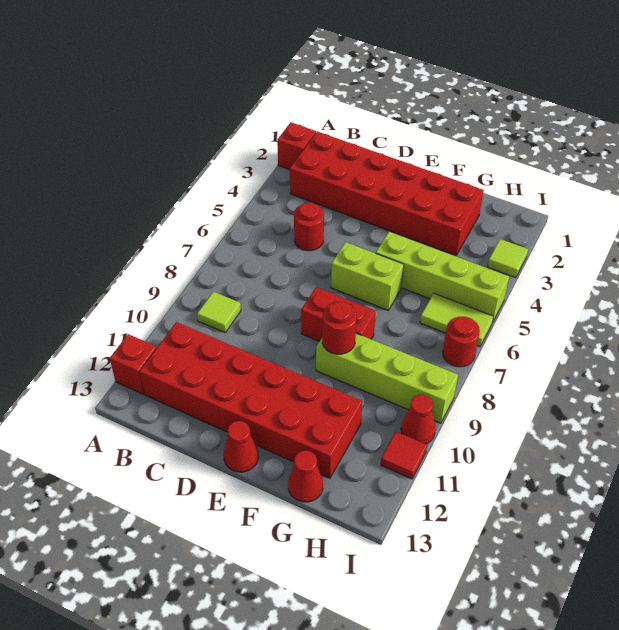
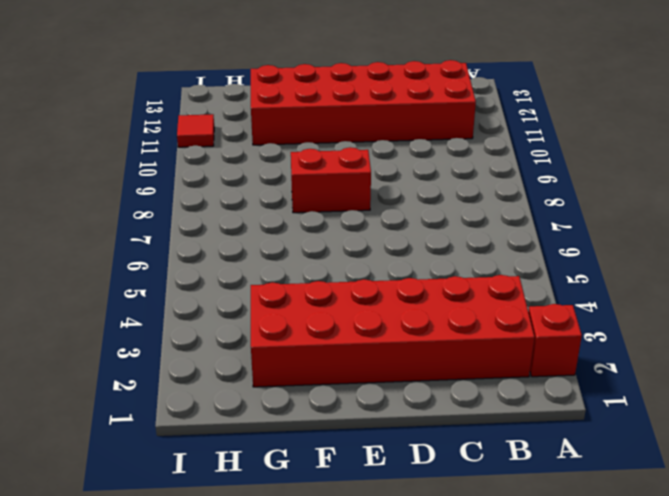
none -> red brick A12 level 1
none -> lime tile B9 level 1
none -> red round brick C5 level 1

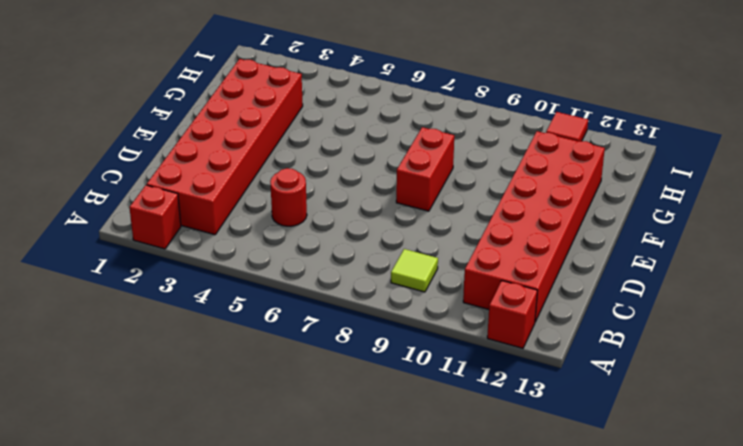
none -> lime brick E6:F6 level 1
none -> red cone E13 level 1
none -> lime brick F5:I5 level 1

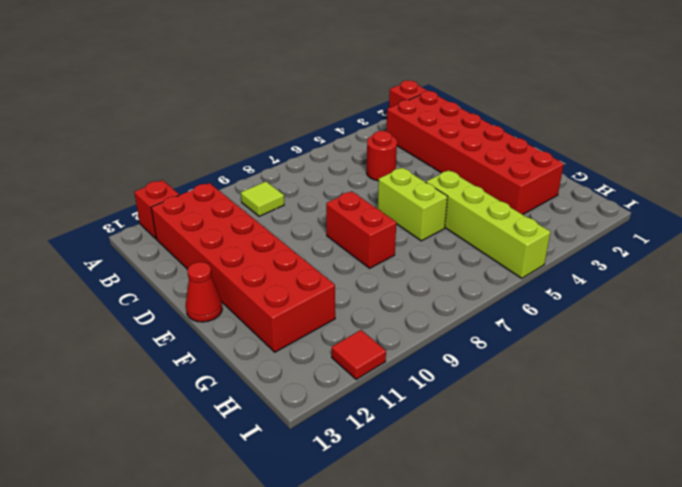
none -> lime brick F9:I9 level 1
none -> red cone G13 level 1
none -> lime tile H6:I6 level 1

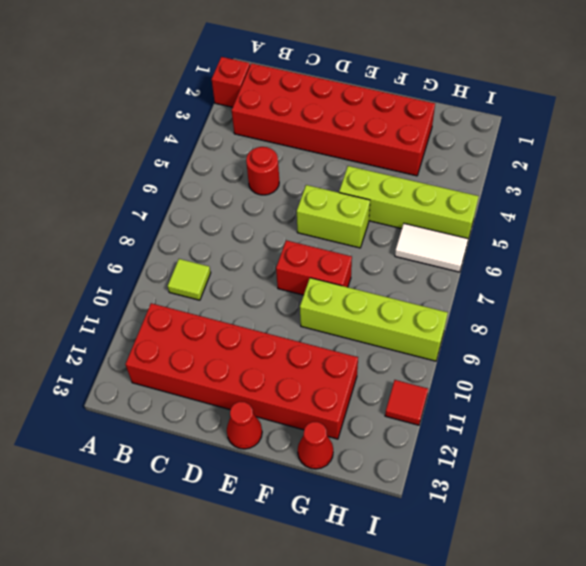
white tile H6:I6 level 1 -> lime tile H6:I6 level 1
none -> red brick A12 level 1
none -> lime tile I3 level 1
none -> red round brick I7 level 1

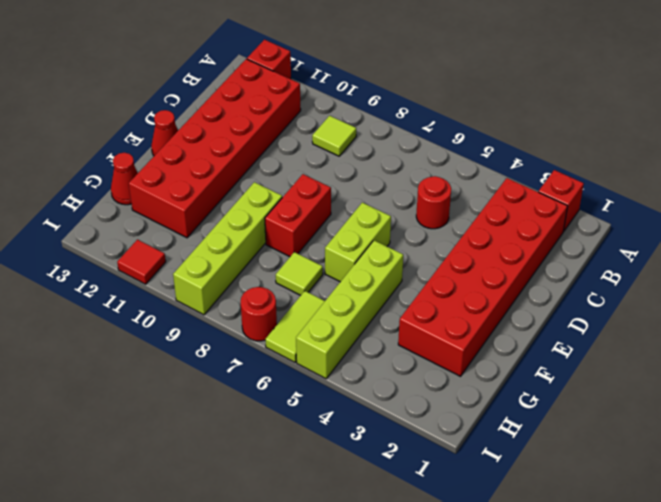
lime tile G7 level 1 -> lime tile I3 level 1
none -> red cone I10 level 1
none -> red round brick F9 level 2

